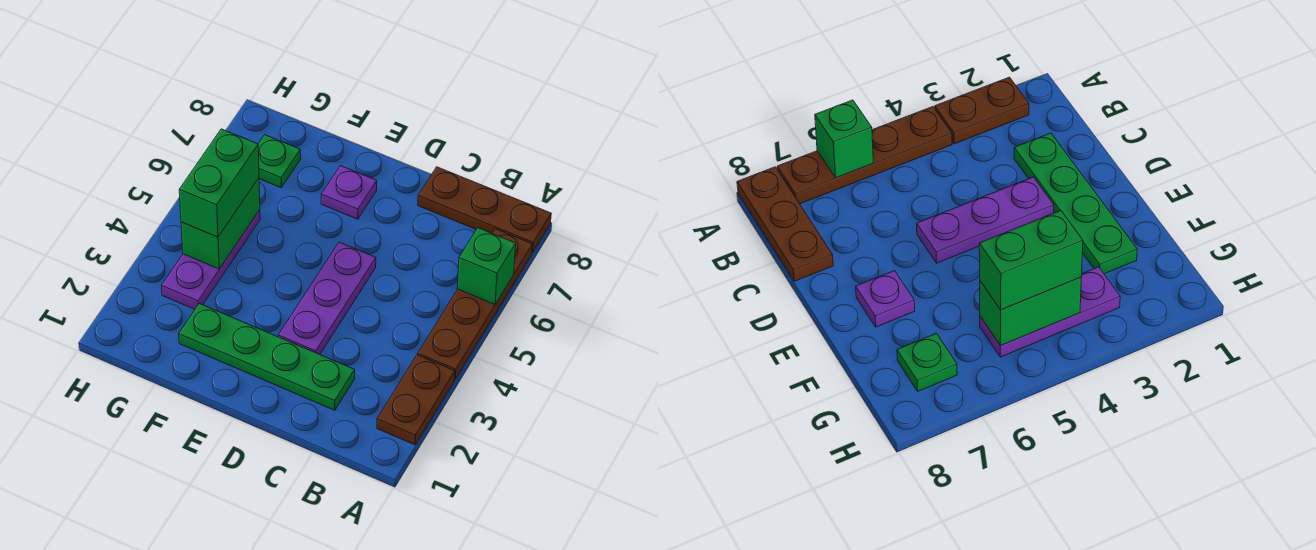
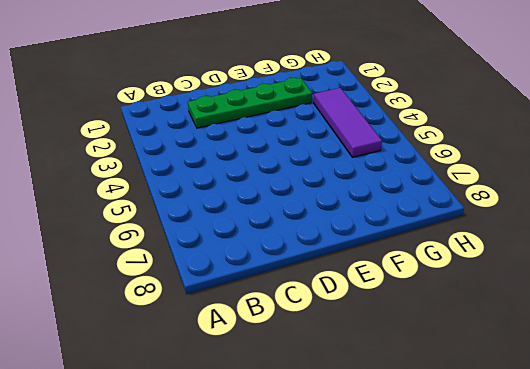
purple tile G3:G5 level 1 -> purple plate G3:G5 level 1
none -> brown plate A2:A3 level 1
none -> brown plate A4:A7 level 1

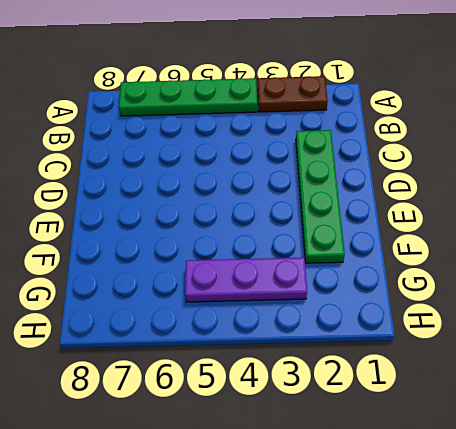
green plate A4:A7 level 1 -> brown plate A4:A7 level 1
none -> brown plate A8:C8 level 1
none -> purple plate D3:D5 level 1

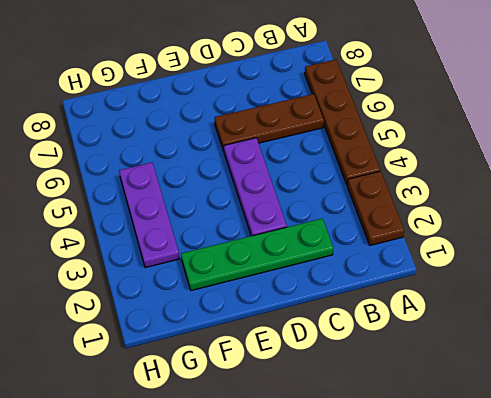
brown plate B6:D6 level 1 -> brown plate A8:C8 level 1
none -> purple plate E7 level 1
none -> green plate G7 level 1

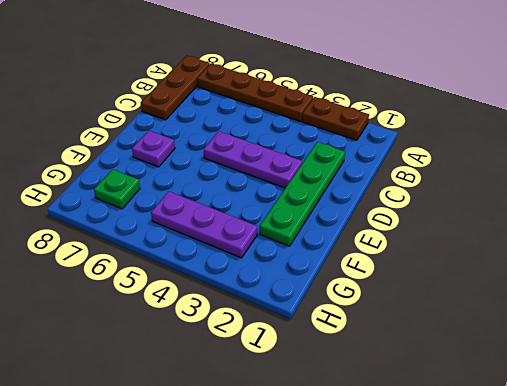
none -> green brick A6 level 2
none -> green brick G4:G5 level 2

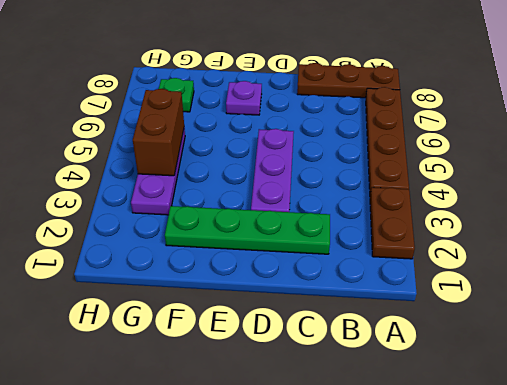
brown brick G4:G5 level 2 -> green brick G4:G5 level 2
none -> green brick A6 level 2
none -> green brick G4:G5 level 3

